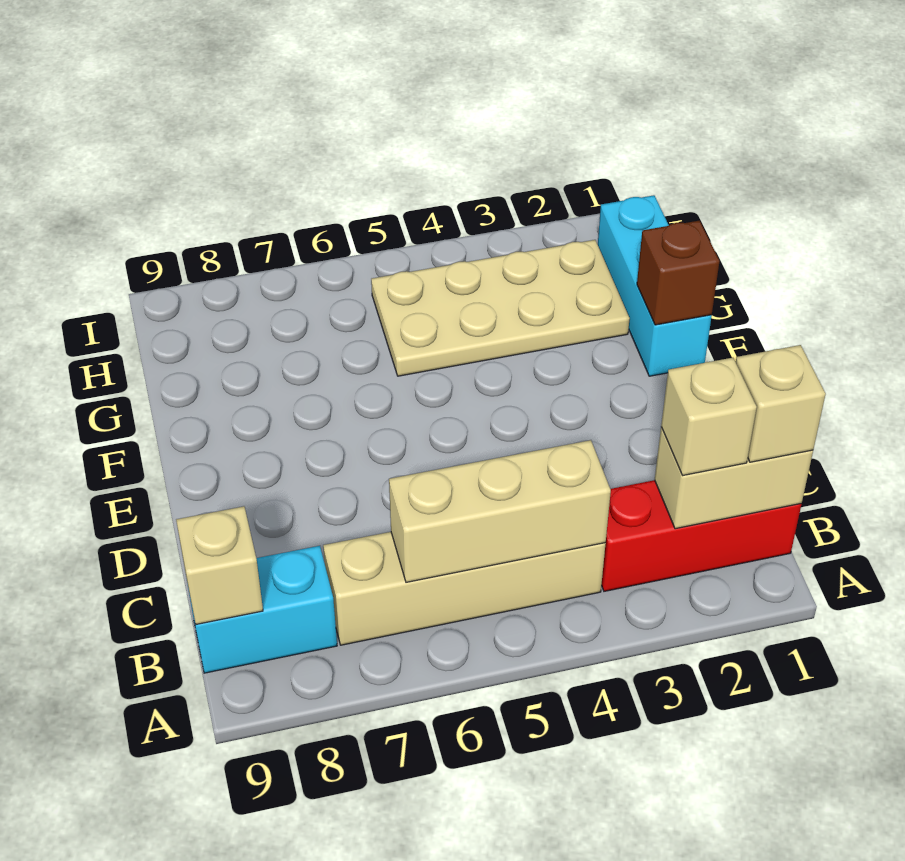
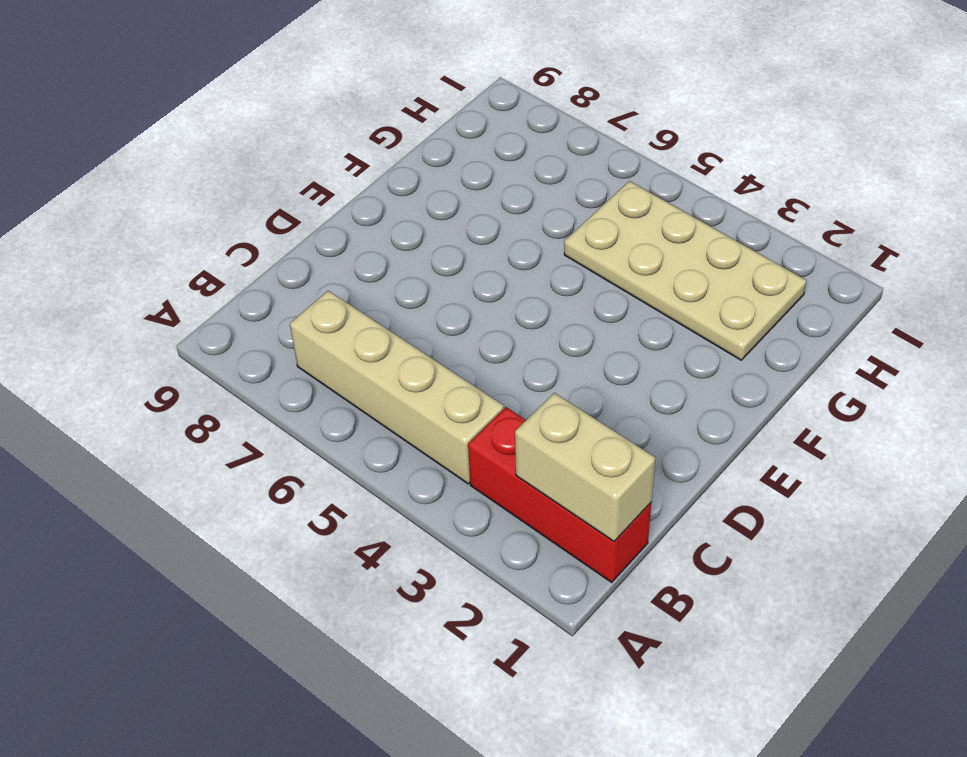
none -> cyan brick B8:B9 level 1
none -> cyan brick F1:H1 level 1

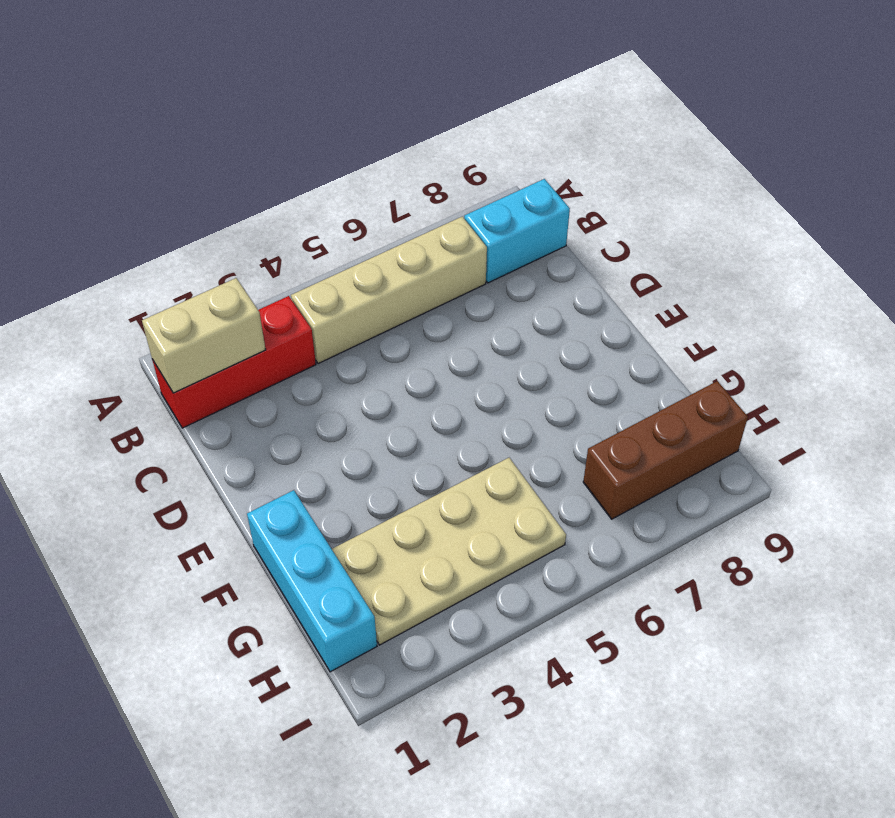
brown brick H7:H9 level 1 -> none
none -> tan brick B4:B6 level 2
none -> tan brick B9 level 2

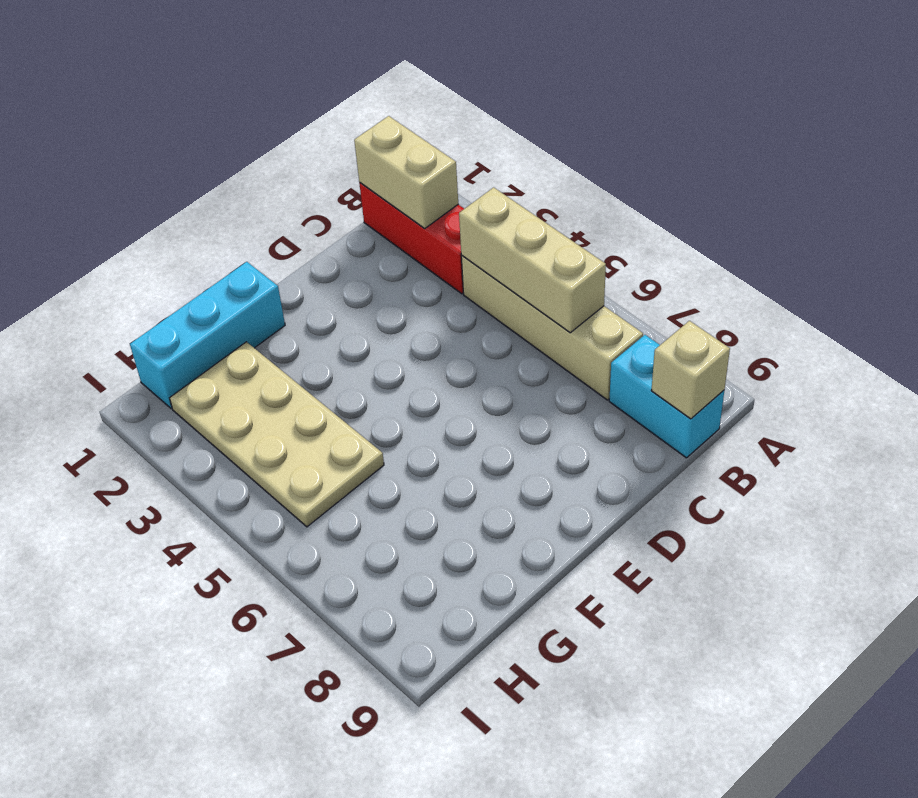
none -> brown brick F1 level 2
none -> tan brick B1 level 3

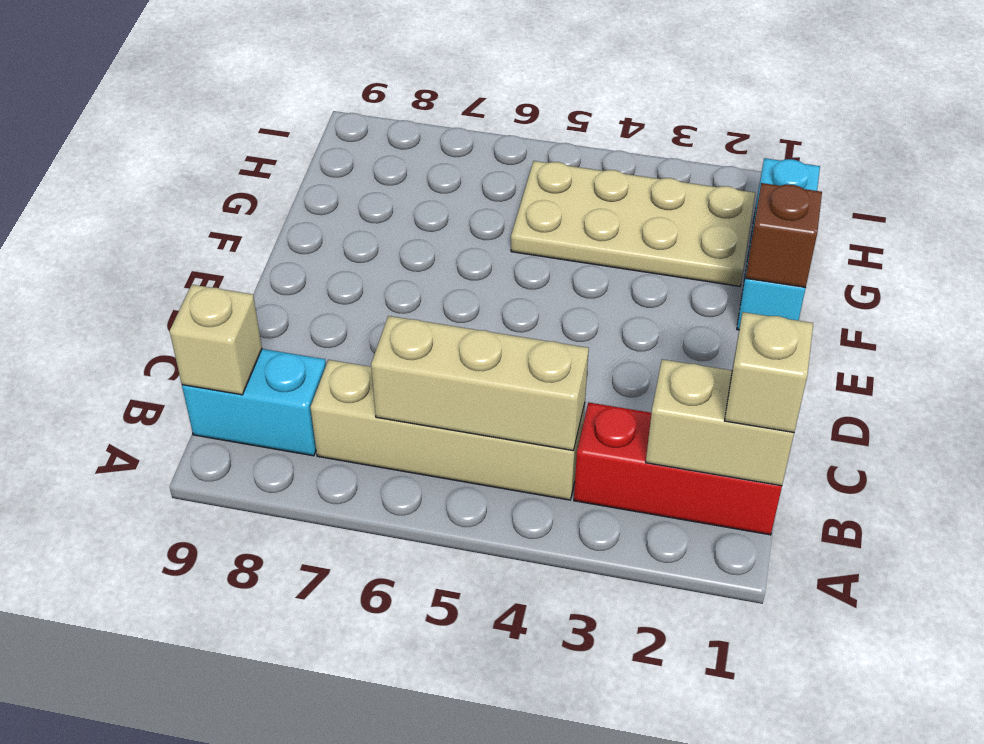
none -> tan brick B2 level 3

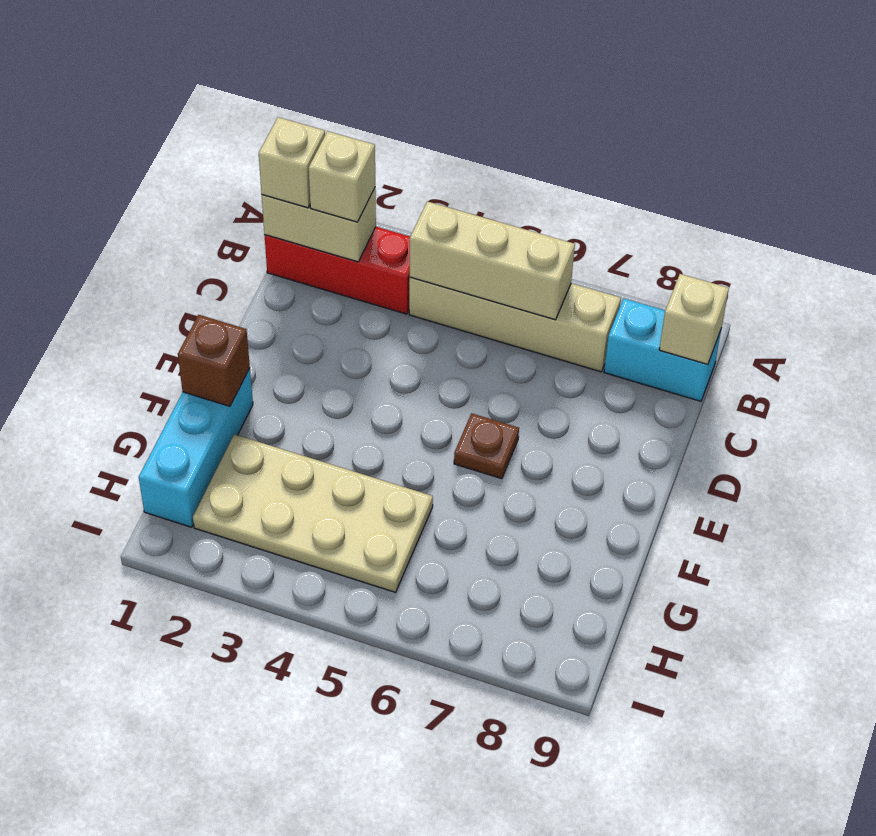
brown plate E6 level 1 -> none

